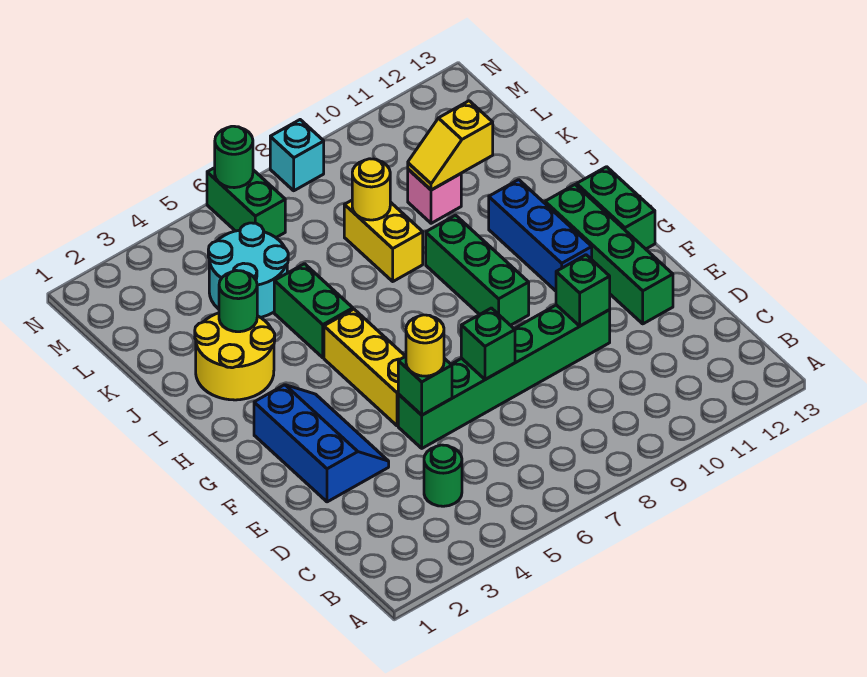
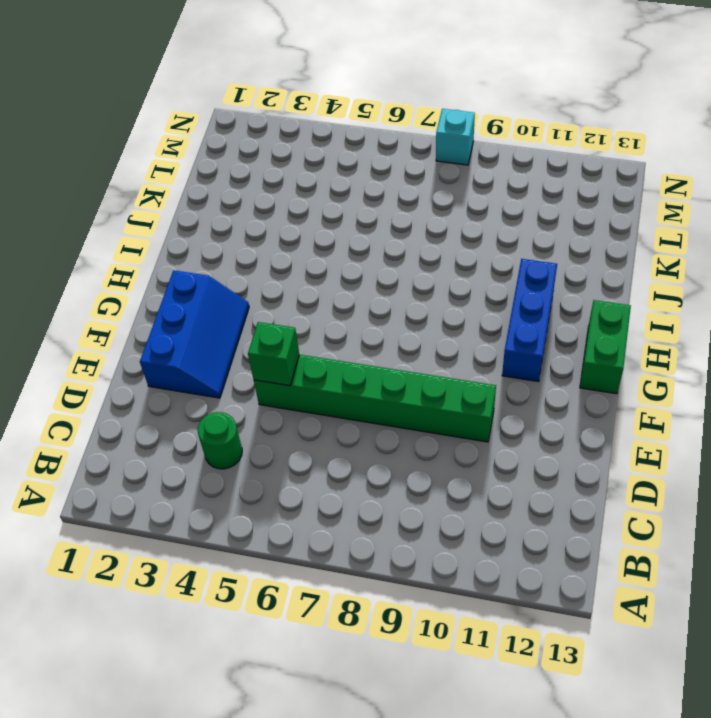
none -> green brick E12:H12 level 1
none -> yellow brick F5:H5 level 1
none -> green brick G9:I9 level 1

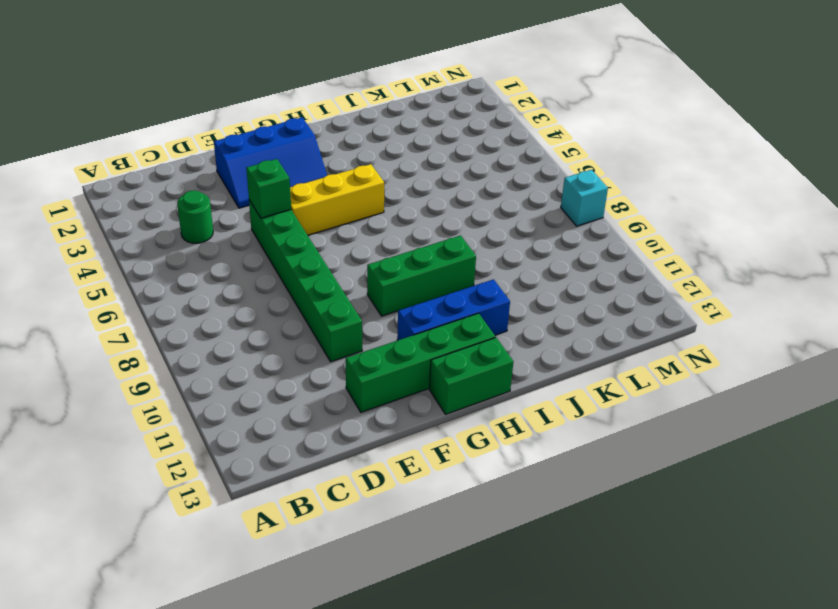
none -> yellow round brick I2:J3 level 1
none -> green brick I5:J5 level 1
none -> yellow brick J8:K8 level 1

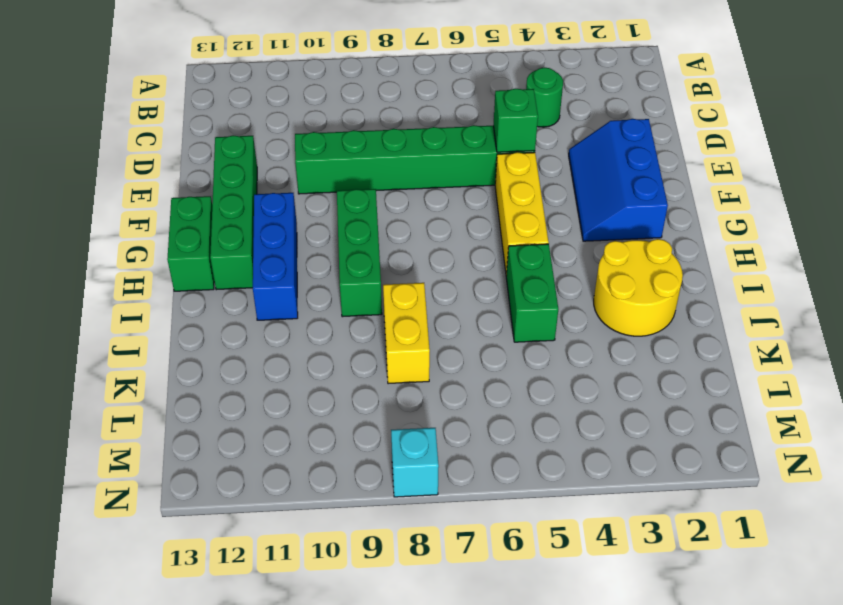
none -> cyan round brick K4:L5 level 1
none -> pink brick K10 level 1
none -> green brick M6:N6 level 1

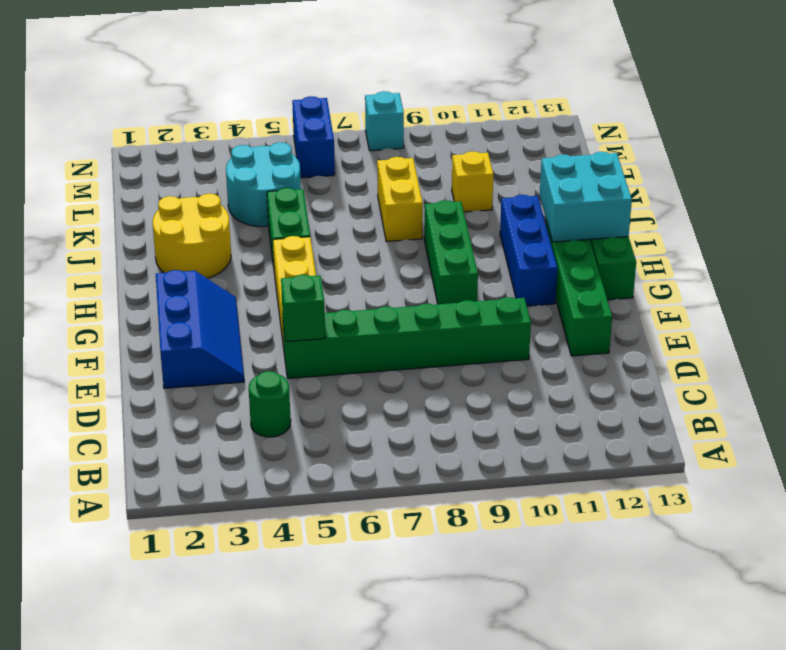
cyan brick H12:I13 level 2 -> none
yellow brick K10 level 1 -> pink brick K10 level 1
blue brick M6:N6 level 1 -> green brick M6:N6 level 1
none -> green brick E7 level 2
none -> green brick E10 level 2
none -> green round brick J3 level 2

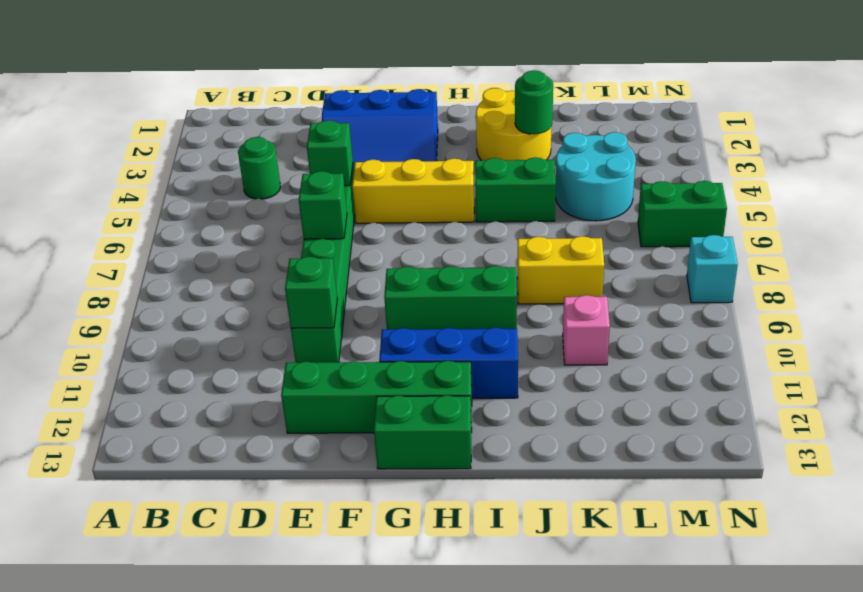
none -> yellow round brick K8 level 2
none -> yellow slope K10:K11 level 2 top 11
none -> green round brick N6 level 2

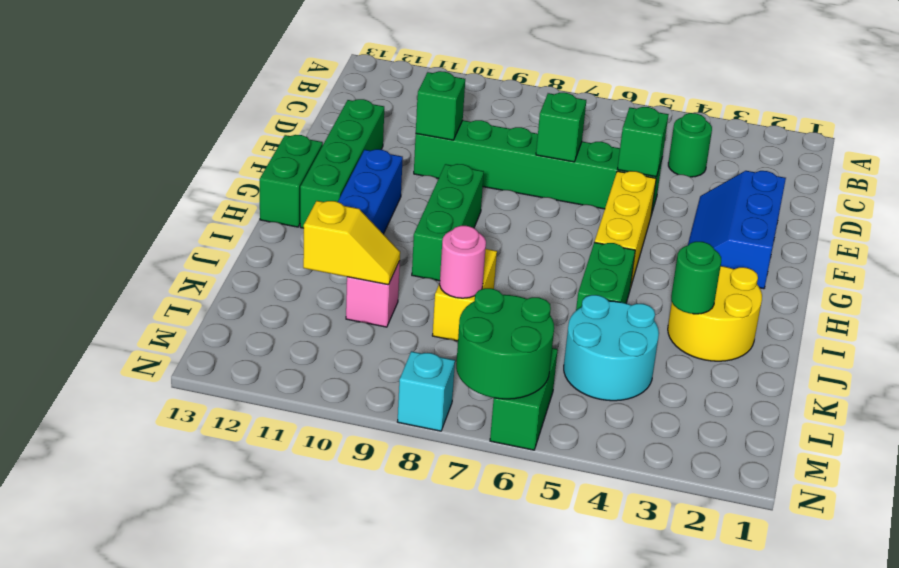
pink round brick K8 level 2 -> yellow round brick K8 level 2
green round brick M6:N7 level 2 -> green round brick N6 level 2
none -> yellow round brick E5 level 3

